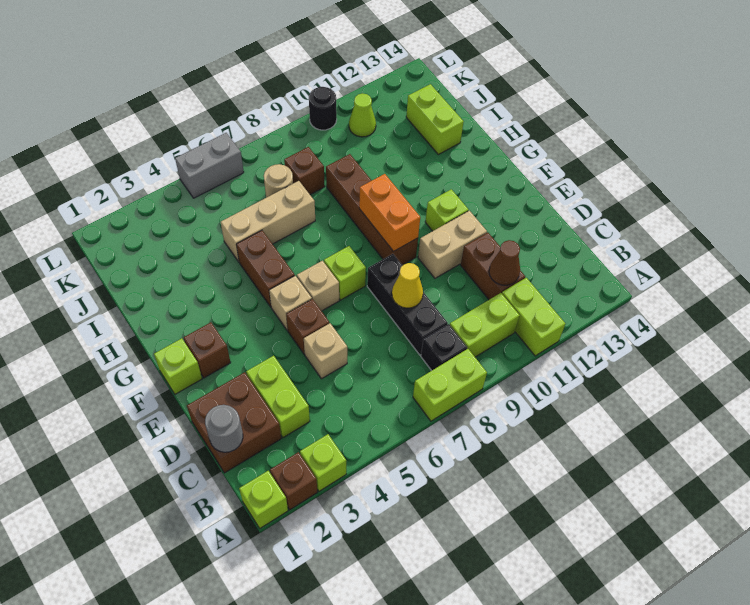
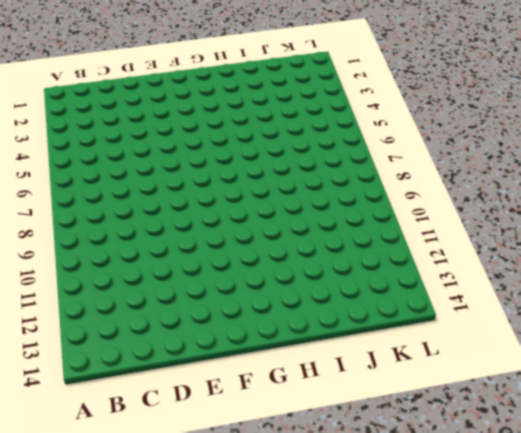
none -> lime brick A1 level 1
none -> brown brick A2 level 1
none -> lime brick A3 level 1
none -> lime brick A7:A8 level 1

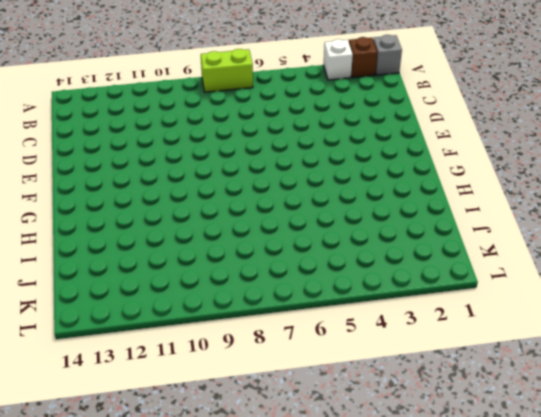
grey brick A1 level 1 -> lime brick A1 level 1
white brick A3 level 1 -> lime brick A3 level 1
none -> lime brick A11:B11 level 1
none -> black brick B8 level 1
none -> lime brick B9:B10 level 1
none -> brown brick C1:D2 level 1

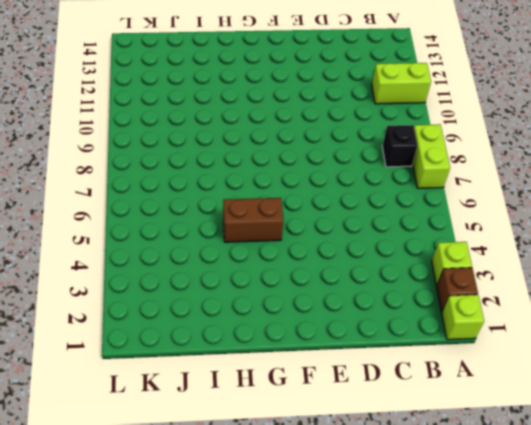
none -> lime brick B9:B10 level 1
none -> brown brick C1:D2 level 1
none -> lime brick C3:D3 level 1
none -> black brick C8:E8 level 1

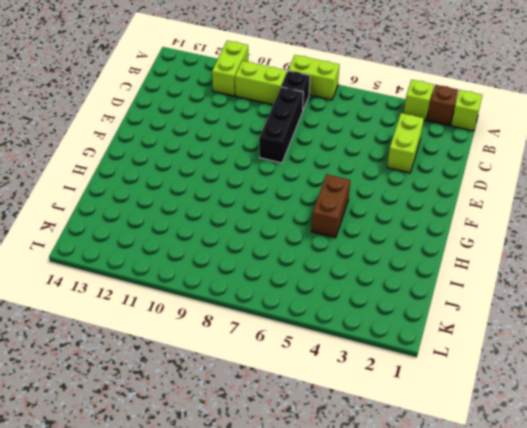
none -> brown brick C1:D2 level 1
none -> brown brick C11:D11 level 1
none -> tan brick D5 level 1
none -> brown brick E5 level 1

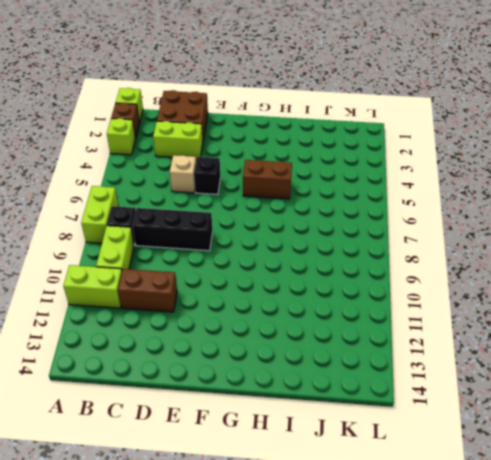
black brick E5 level 1 -> brown brick E5 level 1
none -> tan brick E10:E11 level 1
none -> lime brick F1 level 1
none -> brown brick F2 level 1
none -> tan brick F5 level 1

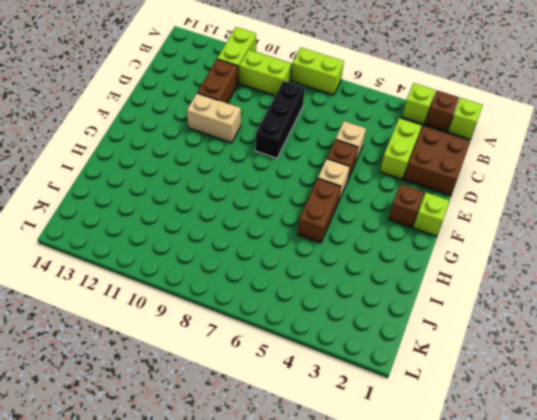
none -> black brick B8 level 1
none -> tan brick F6 level 1
none -> lime brick F7 level 1
none -> brown brick F9:I9 level 1

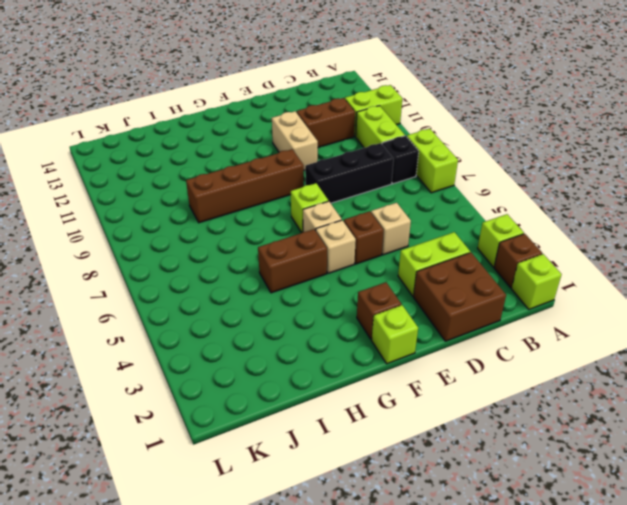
none -> lime brick F11 level 1
none -> tan brick I5:I7 level 1
none -> lime brick I13:J13 level 1
none -> tan round brick J7 level 1

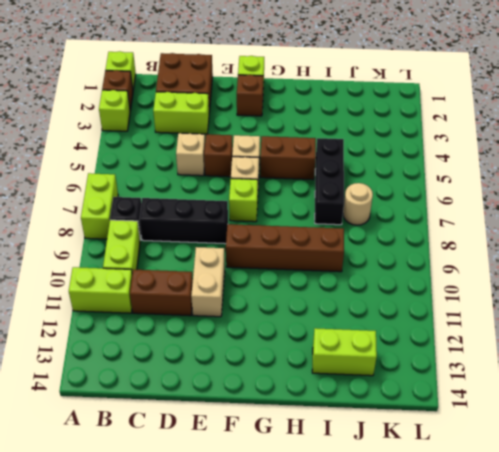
black brick I5:I7 level 1 -> tan brick I5:I7 level 1
none -> lime brick F11 level 1
none -> brown brick J8 level 1
none -> lime cone K11 level 1
none -> grey brick L5:L6 level 1

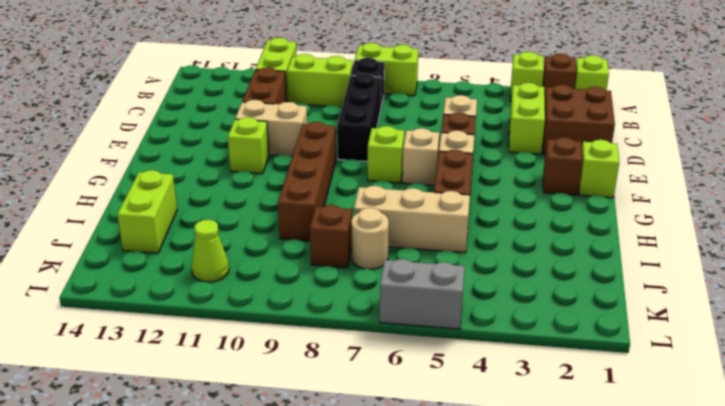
none -> black round brick L10 level 1
none -> grey round brick C1 level 2
none -> brown cone C11 level 2
none -> yellow cone D8 level 2

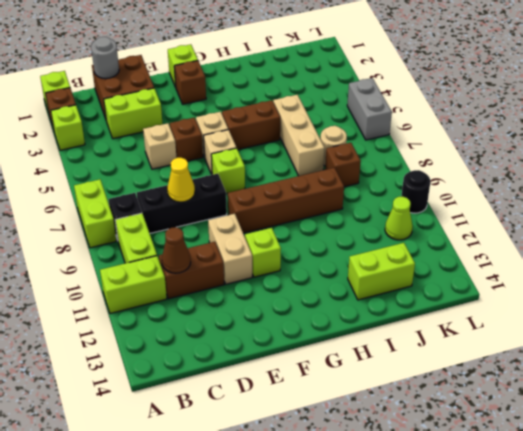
none -> orange brick F9:G9 level 2

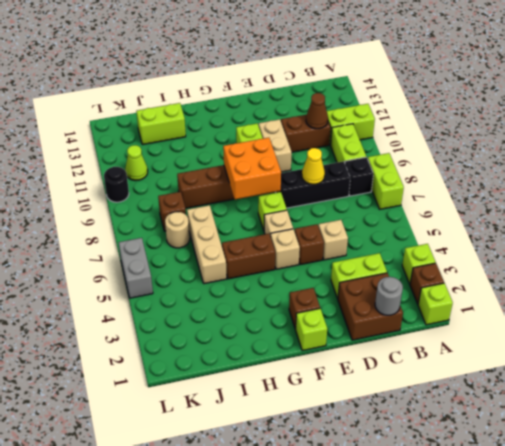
orange brick F8:G9 level 2 -> orange brick F9:G9 level 2

